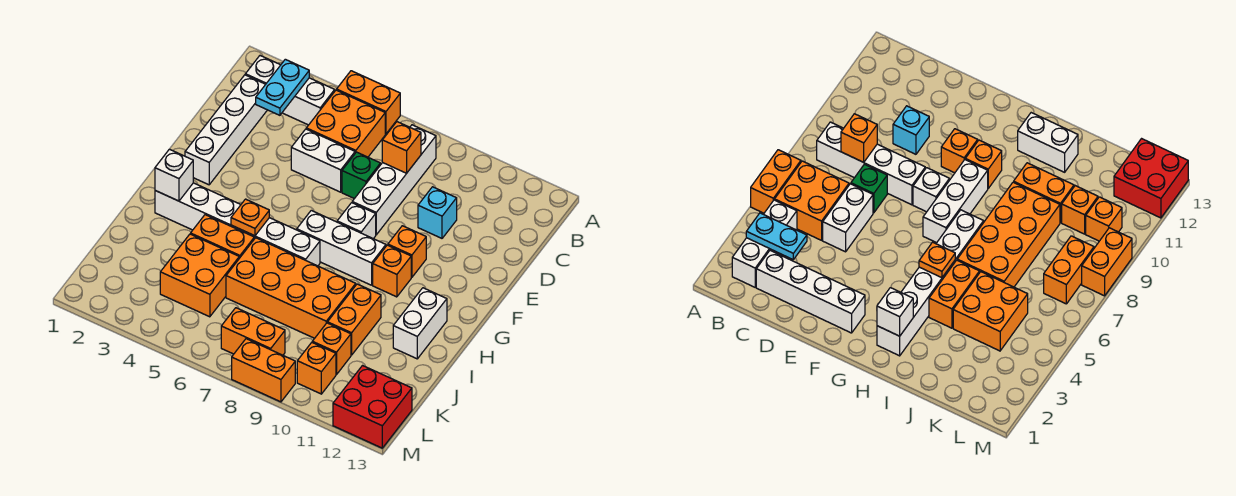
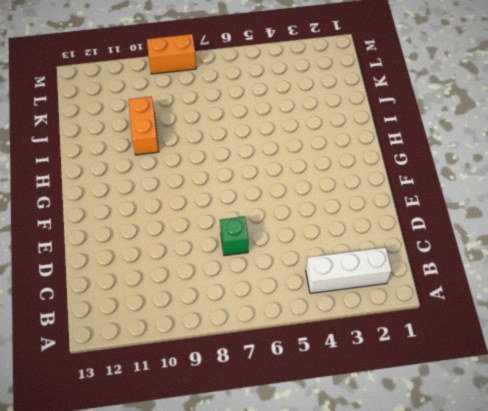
none -> orange brick A5:A6 level 1
none -> orange brick B5:C6 level 1
none -> white brick B8:E8 level 1

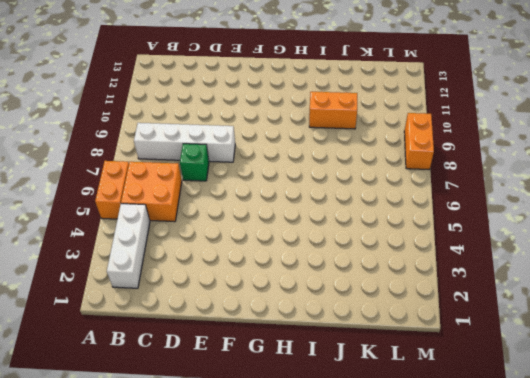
none -> white brick C2:F2 level 1
none -> white brick D5:D6 level 1
none -> cyan brick D10 level 1

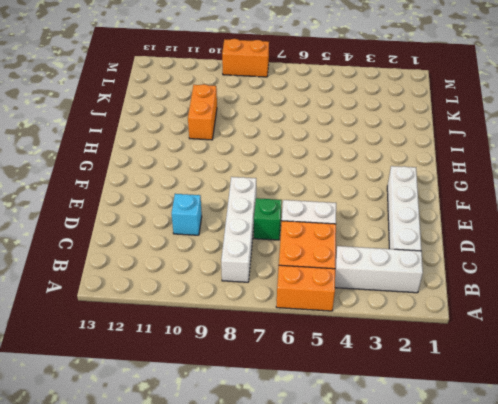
none -> white brick F8 level 1
none -> orange brick F10 level 1
none -> white brick G7:G9 level 1

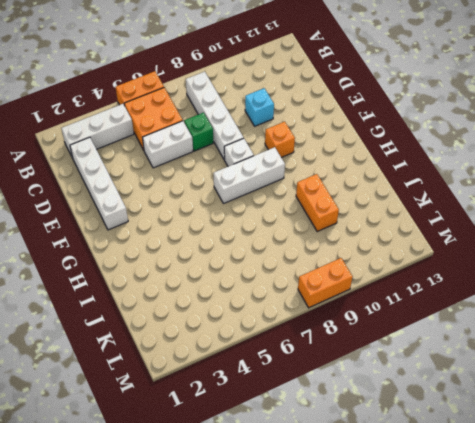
none -> orange brick G10 level 1
none -> white brick H2:H7 level 1
none -> white brick H12:I12 level 1

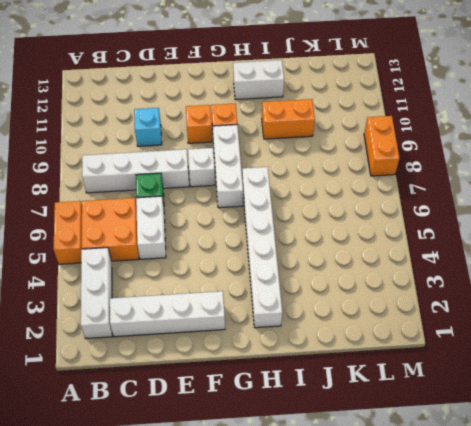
none -> orange brick I4:I5 level 1
none -> orange brick I6:J9 level 1
none -> orange brick J4:K5 level 1

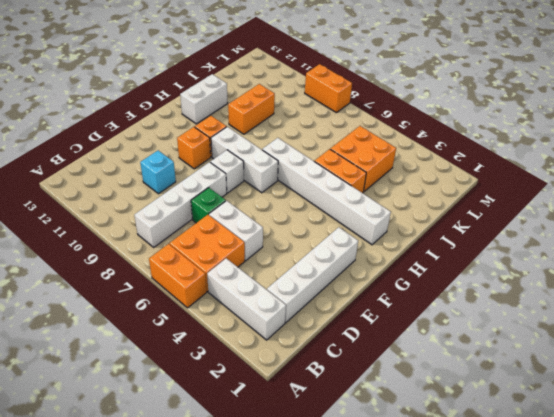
none -> orange brick I6:J9 level 1
none -> orange brick K10 level 1
none -> orange brick L7:L8 level 1

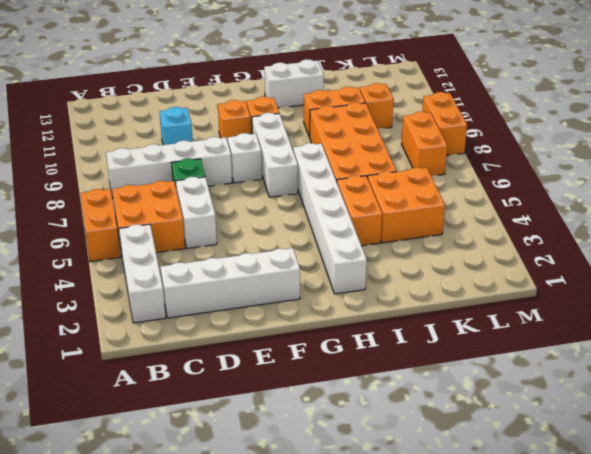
none -> orange brick L10 level 1
none -> red brick L12:M13 level 1
none -> cyan plate B3:C3 level 2

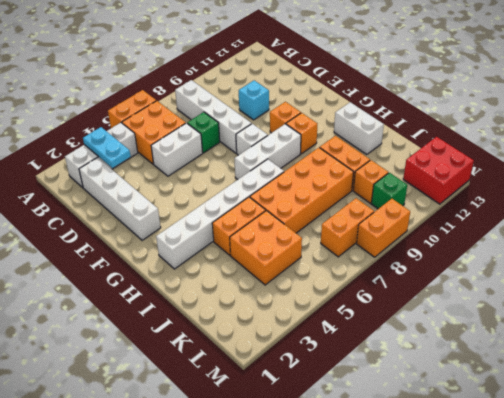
green brick L10 level 1 -> orange brick L10 level 1
none -> orange brick C8 level 2
none -> white brick H2 level 2
none -> orange plate H5 level 2

